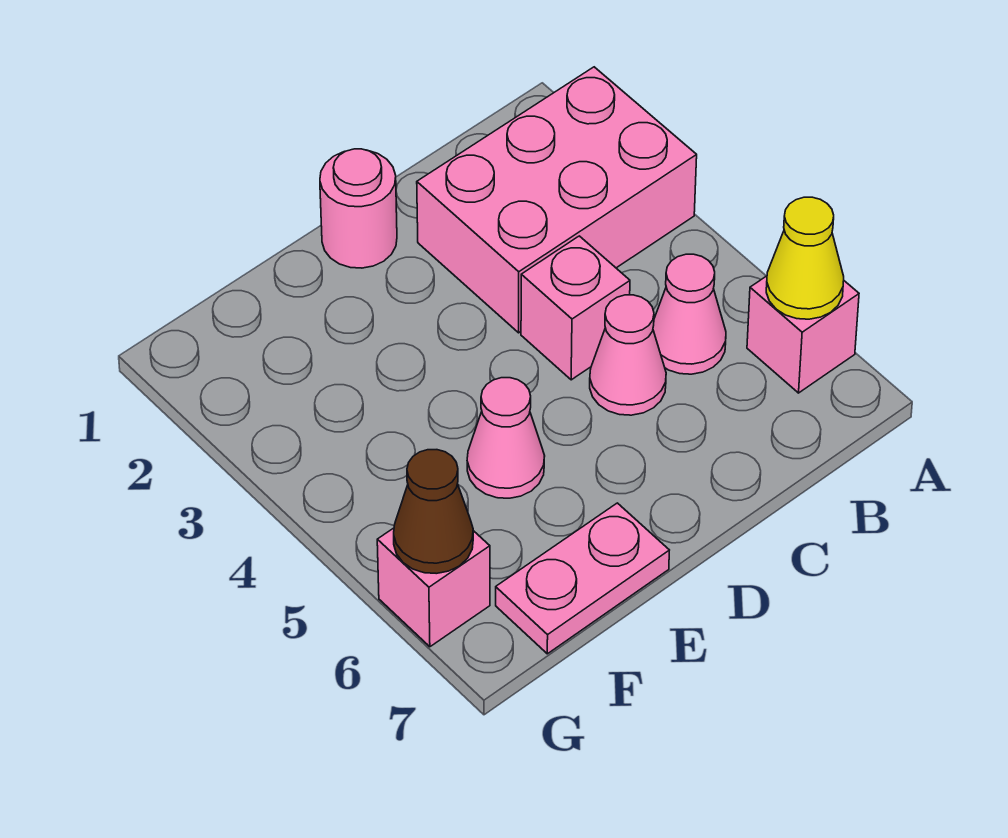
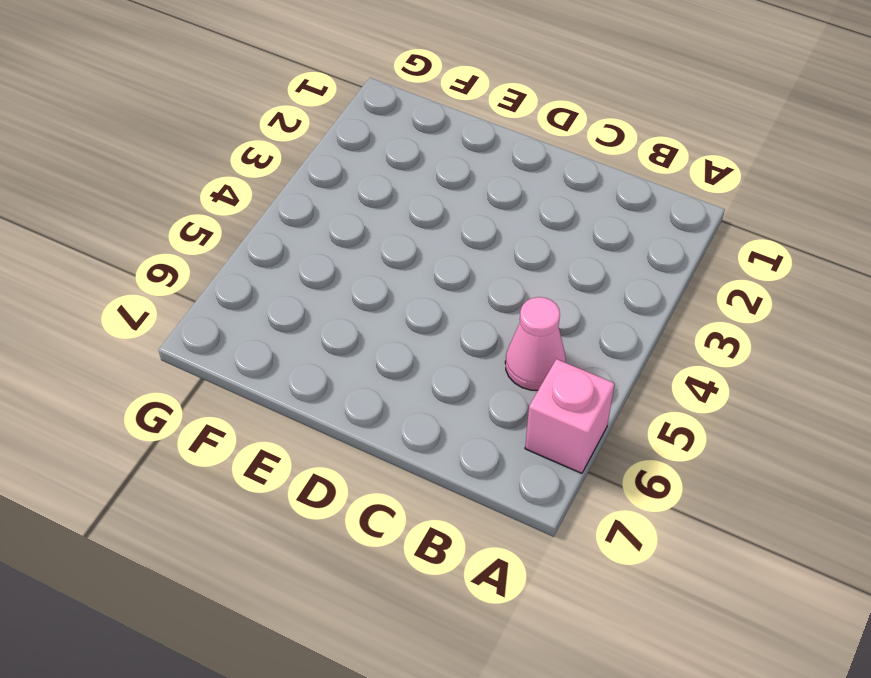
none -> pink brick A2:C3 level 1
none -> pink brick C4 level 1

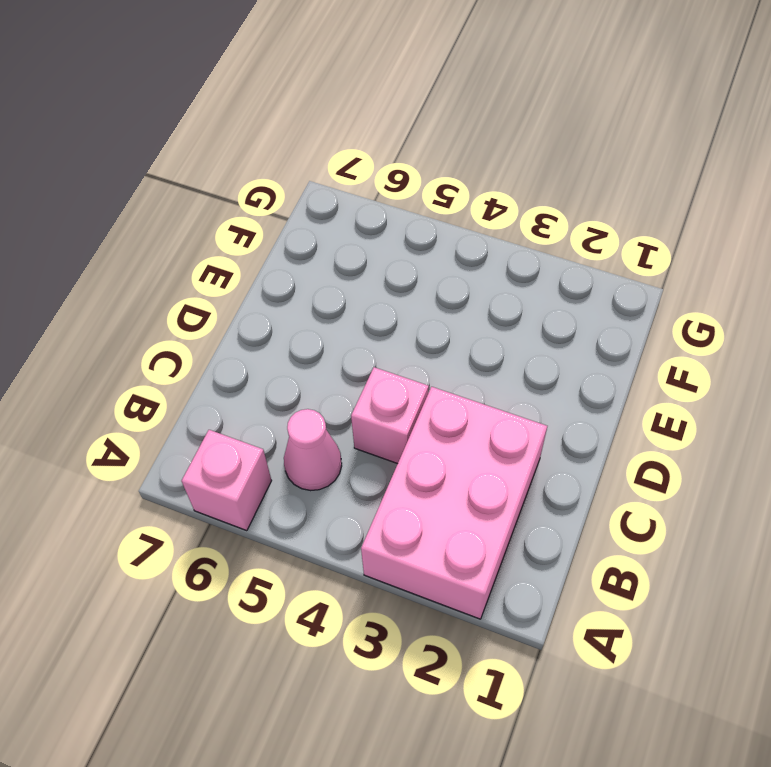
none -> pink cone C5 level 1
none -> pink round brick D1 level 1

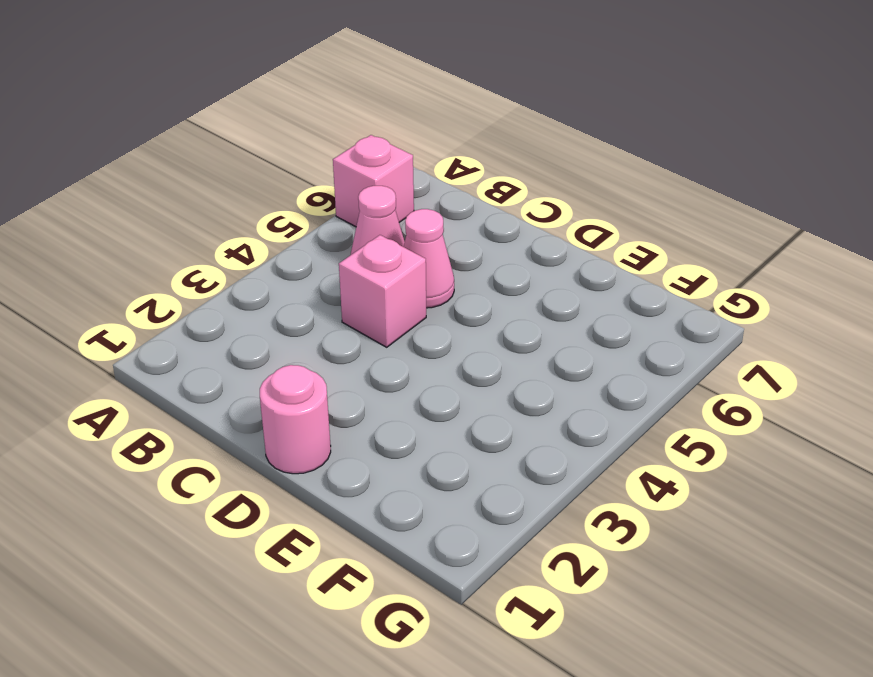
none -> pink brick A2:C3 level 1
none -> pink cone E5 level 1

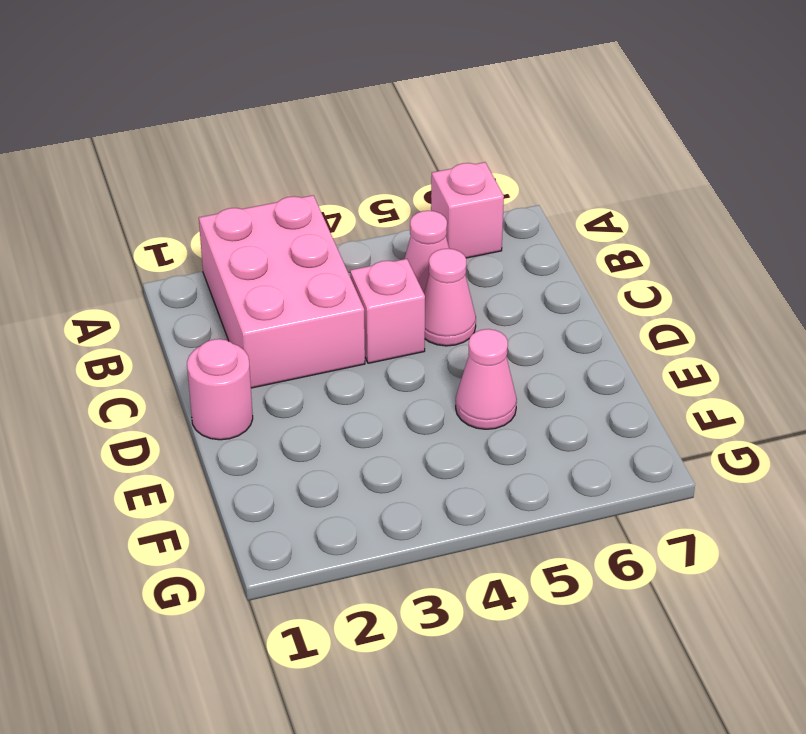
none -> pink plate E7:F7 level 1
none -> pink brick G6 level 1

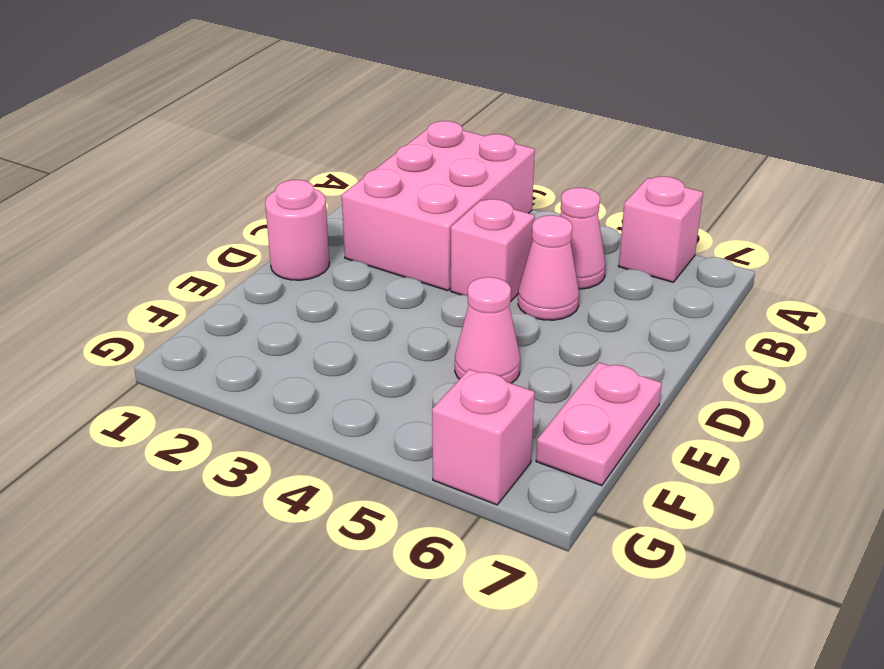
none -> yellow cone A6 level 2
none -> brown cone G6 level 2

